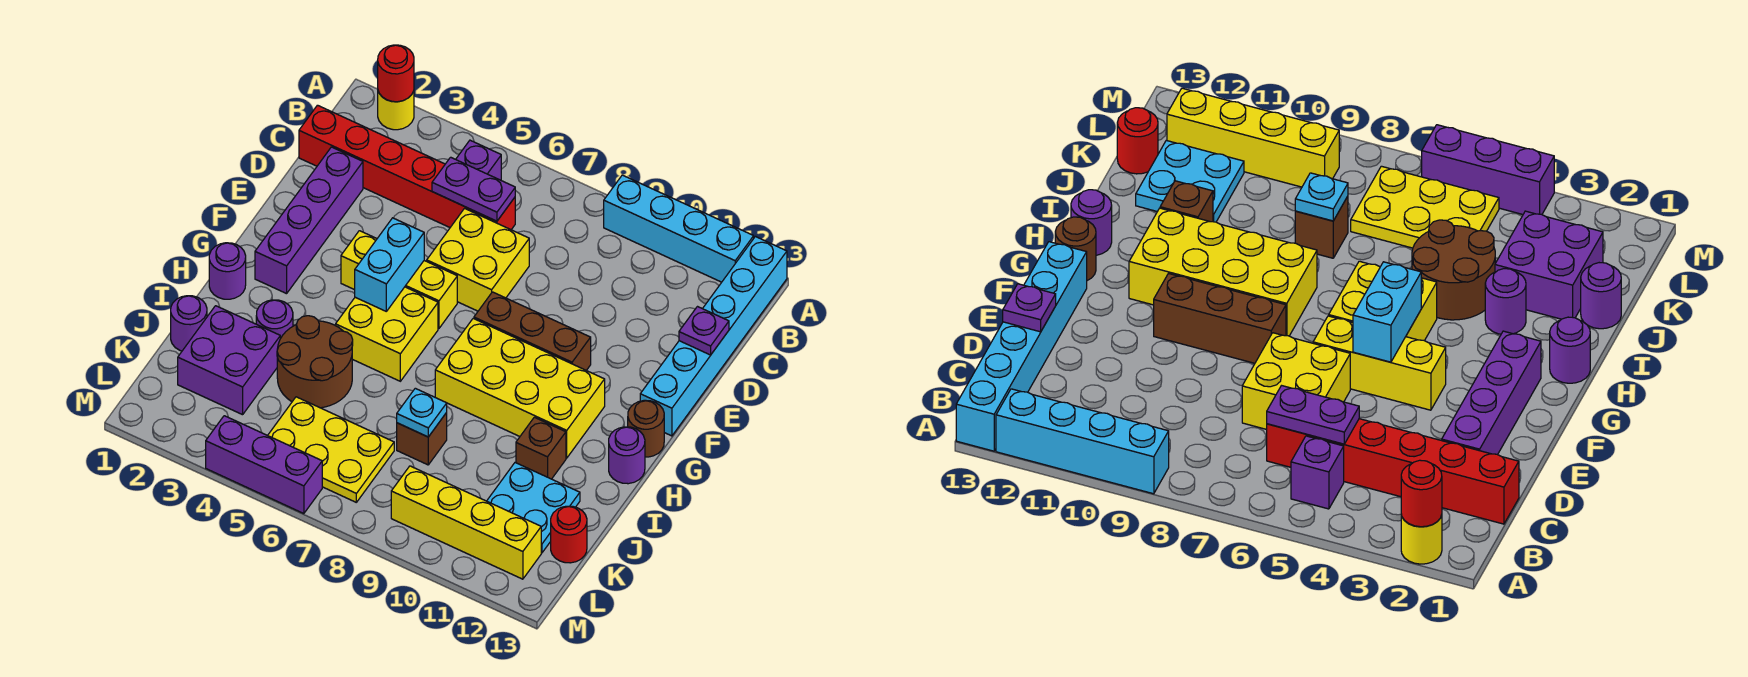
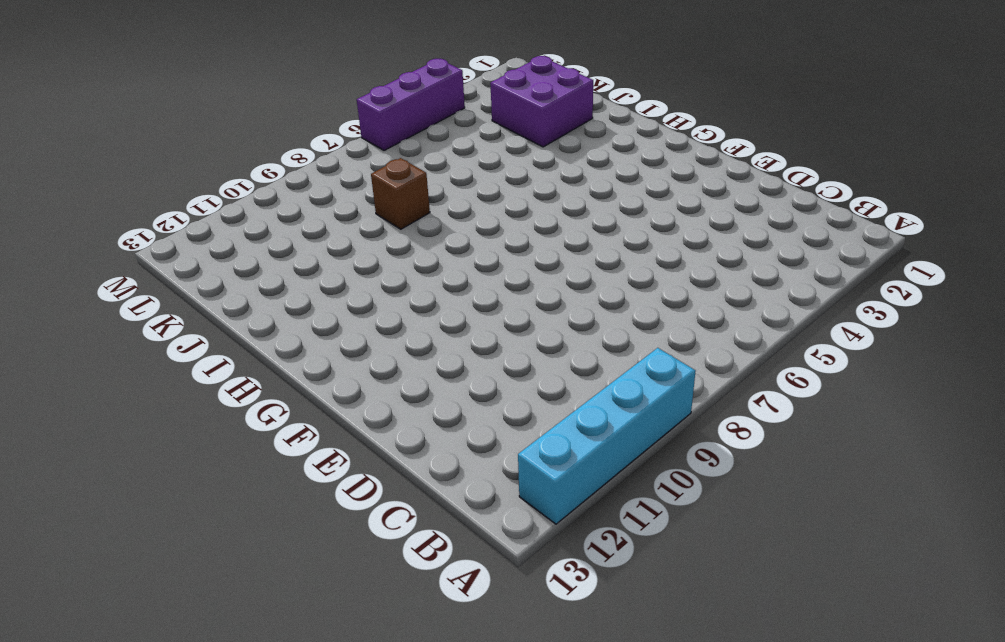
none -> yellow round brick A2 level 1
none -> cyan brick A13:F13 level 1
none -> purple brick B5 level 1
none -> red brick C1:C6 level 1

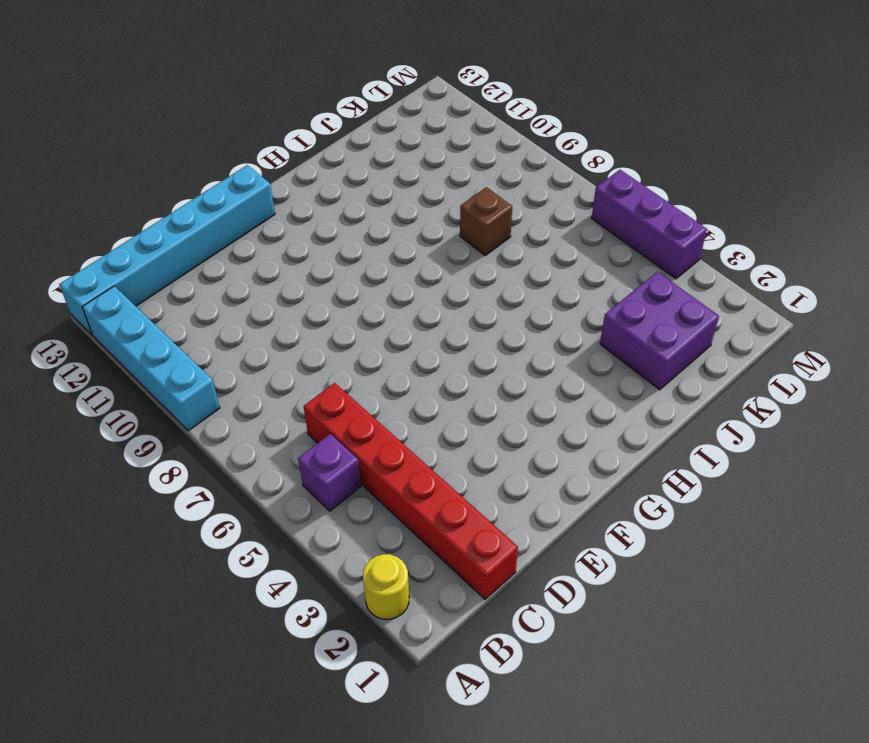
none -> purple brick D2:G2 level 1
none -> yellow brick D6:E7 level 1
none -> yellow brick F4:F6 level 1
none -> brown brick F8:F10 level 1

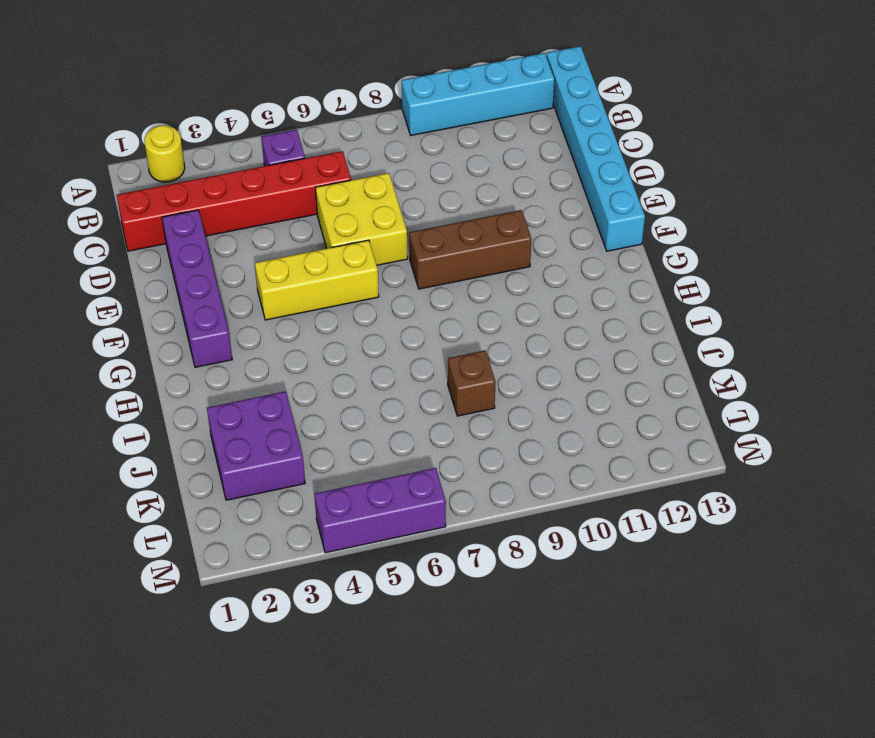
none -> yellow brick G5:H6 level 1
none -> yellow brick G8:H11 level 1
none -> brown round brick G13 level 1
none -> purple round brick H1 level 1

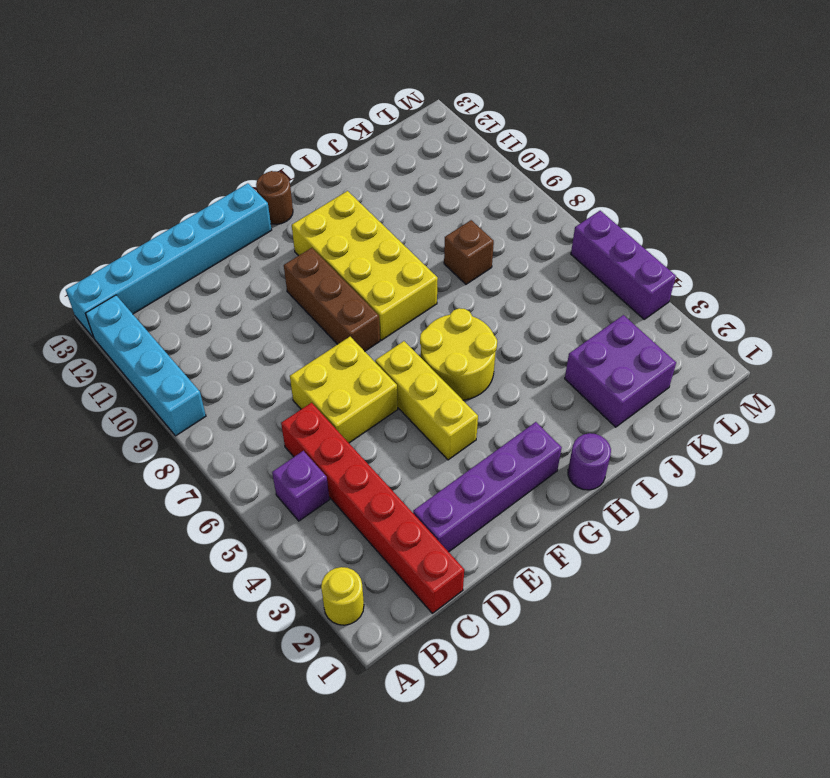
yellow round brick G5:H6 level 1 -> yellow brick G5:H6 level 1
none -> purple round brick H13 level 1
none -> purple round brick I3 level 1
none -> brown round brick I4:J5 level 1
none -> brown brick I11 level 1

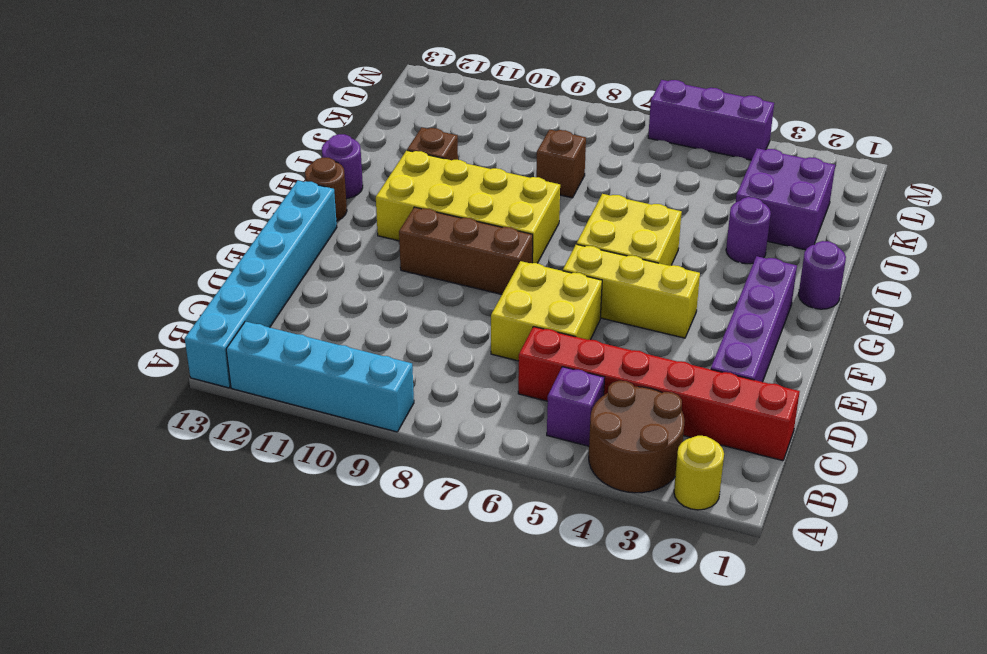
brown round brick A3:B4 level 1 -> brown round brick I4:J5 level 1
none -> purple round brick J1 level 1
none -> cyan plate J11:K12 level 1
none -> yellow plate K5:L7 level 1
none -> red round brick K13 level 1

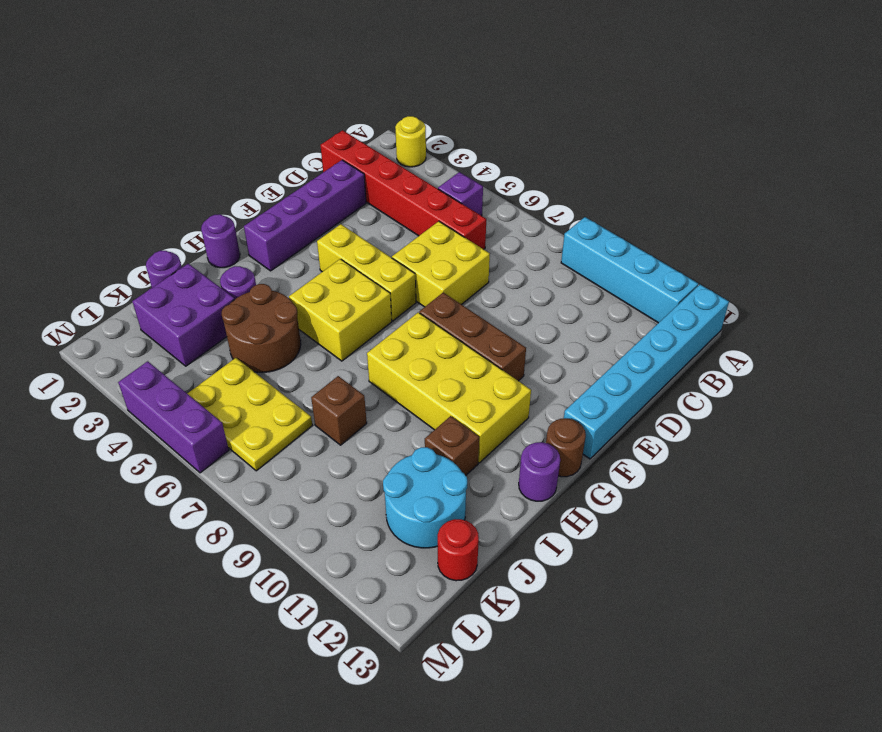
cyan round brick J11:K12 level 1 -> cyan plate J11:K12 level 1
none -> yellow brick L9:L12 level 1
none -> red round brick A2 level 2
none -> purple plate C5:C6 level 2
none -> purple plate D13 level 2

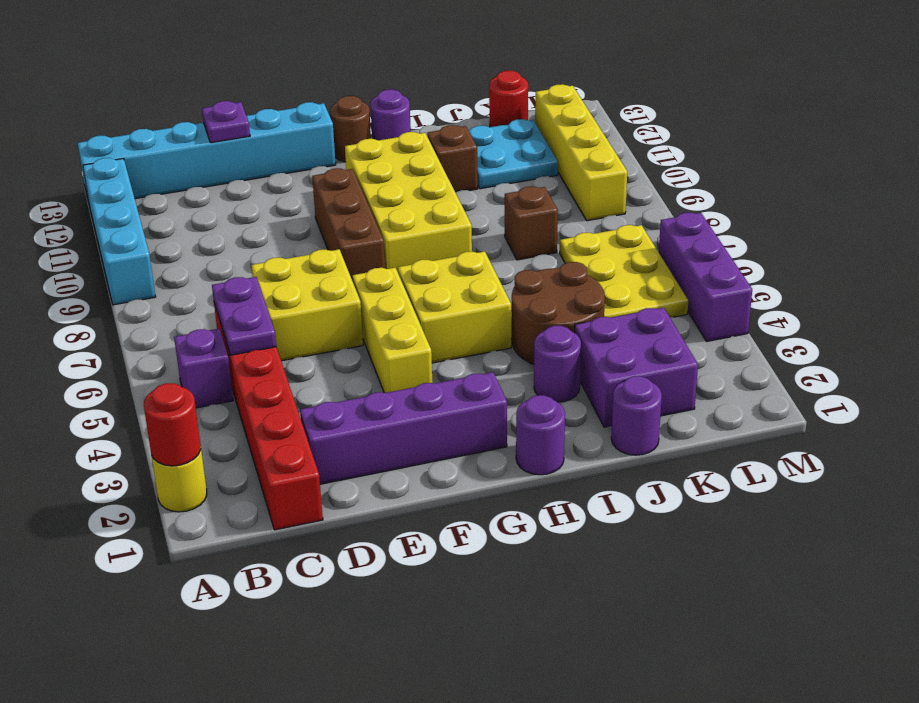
none -> cyan brick F5:G5 level 2
none -> cyan plate J8 level 2

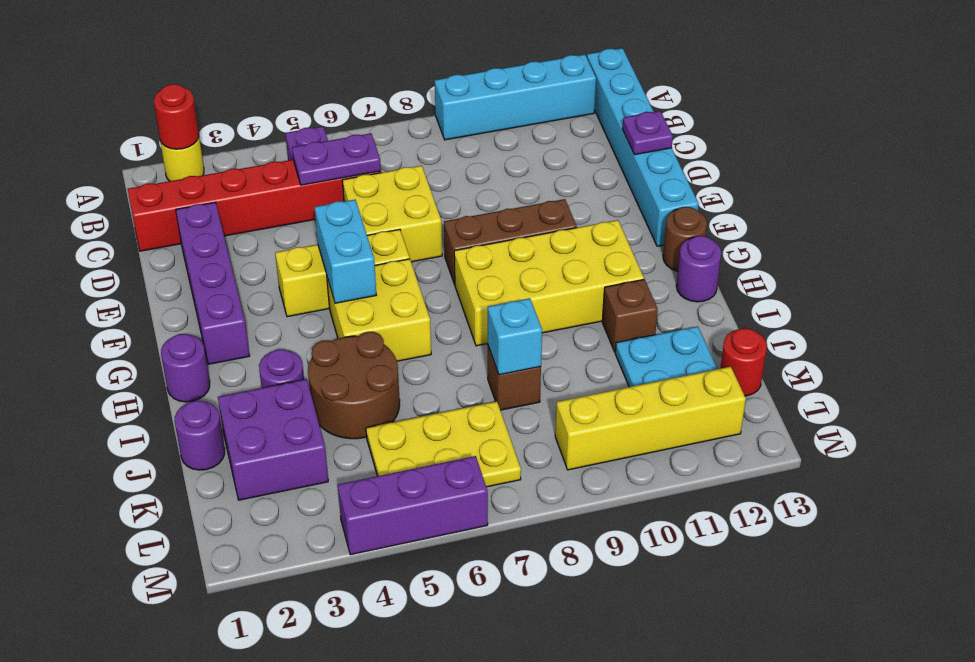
cyan brick J8 level 2 -> cyan plate J8 level 2

